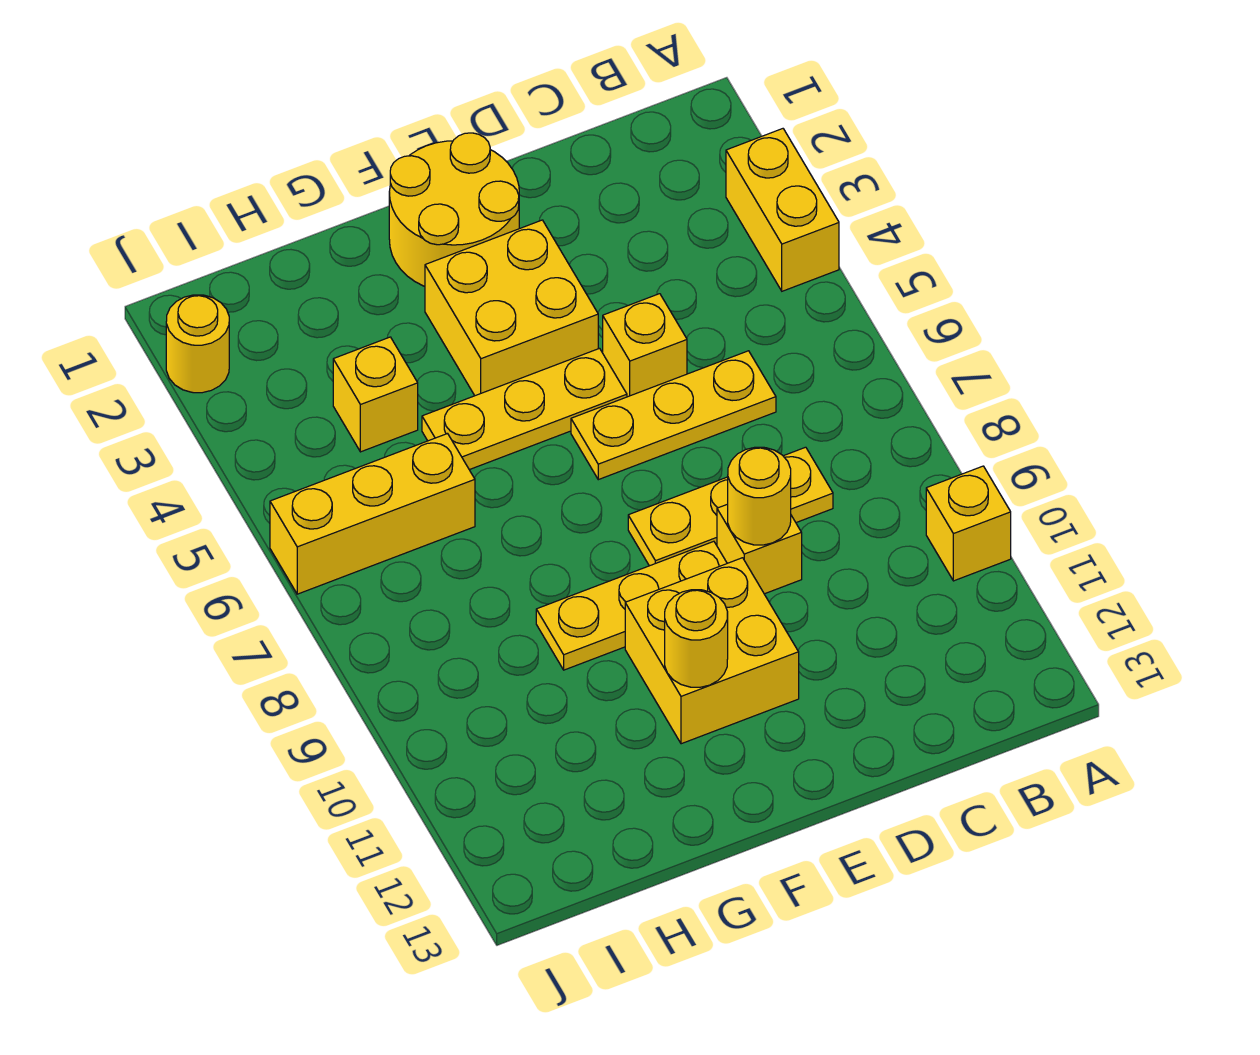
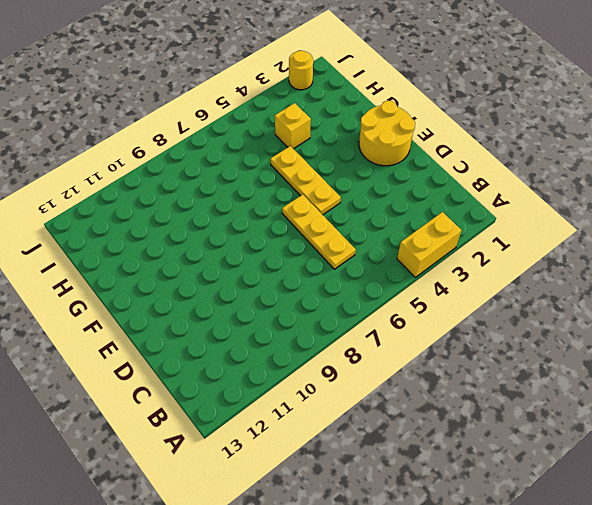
none -> yellow brick A10 level 1
none -> yellow plate C8:E8 level 1
none -> yellow brick D5 level 1

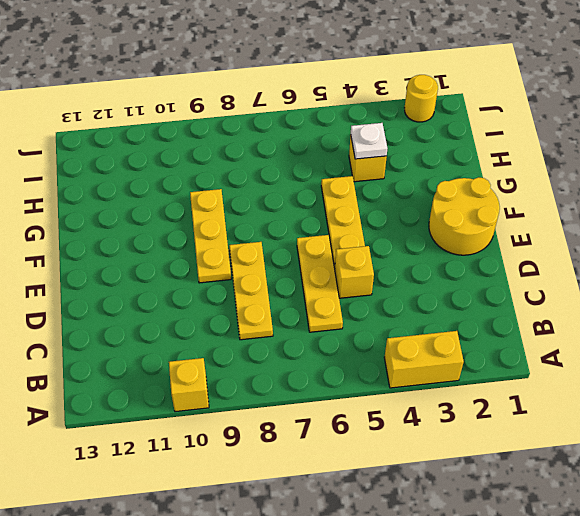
white plate H4 level 2 -> none
none -> yellow brick D9 level 1
none -> yellow brick E3:F4 level 1
none -> yellow brick E10:F11 level 1

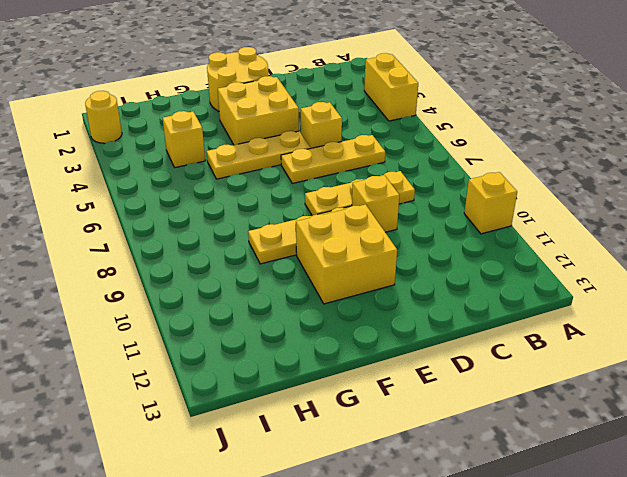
none -> yellow brick H6:J6 level 1
none -> yellow round brick D9 level 2
none -> yellow round brick F11 level 2

